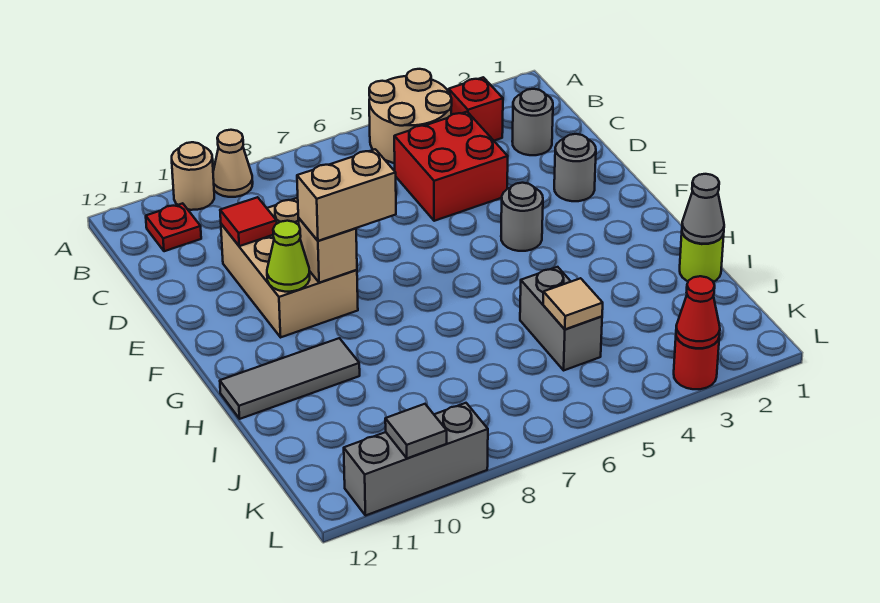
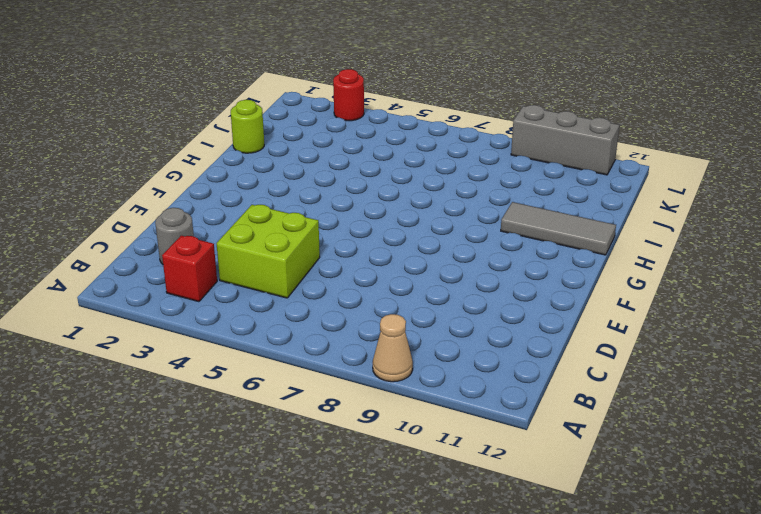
lime brick C4:D5 level 1 -> red brick C4:D5 level 1
none -> tan round brick A4:B5 level 1
none -> tan round brick A10 level 1
none -> red plate B11 level 1

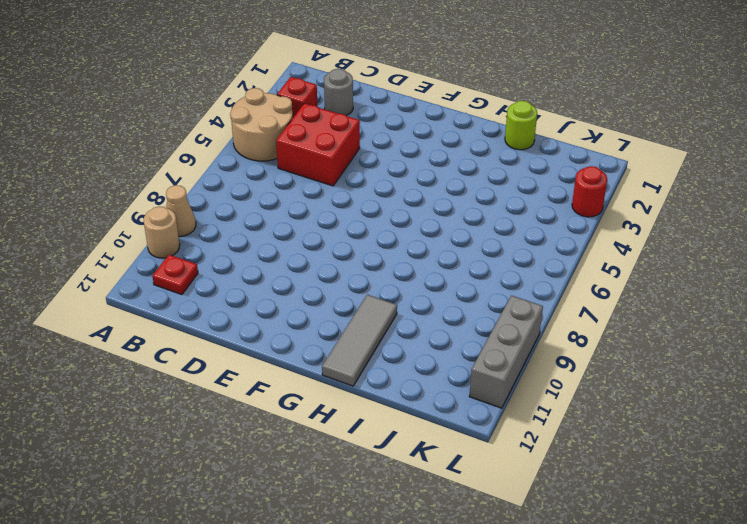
none -> tan brick D9:F10 level 1
none -> grey round brick E2 level 1
none -> grey round brick F4 level 1

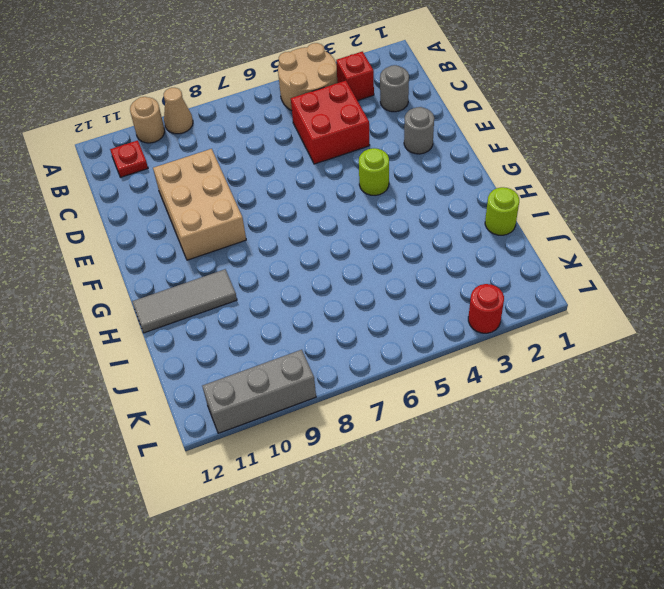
lime round brick F4 level 1 -> grey round brick F4 level 1
none -> grey brick I5:J5 level 1
none -> red tile D10 level 2
none -> tan brick F9 level 2

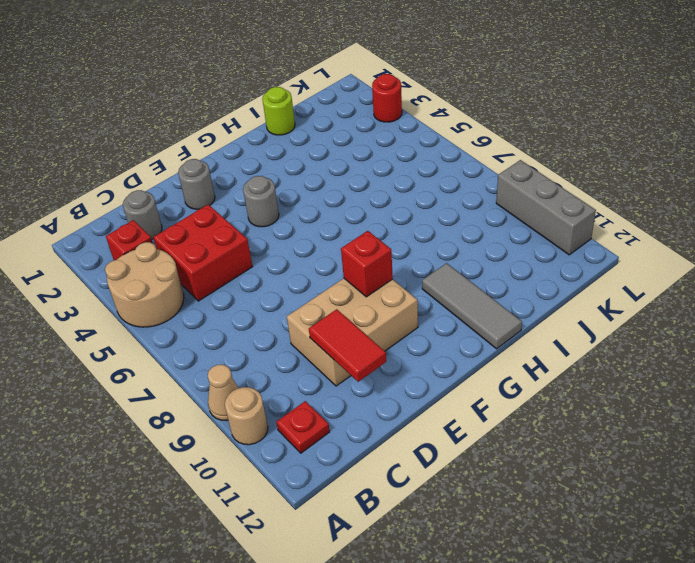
red tile D10:D11 level 2 -> red tile D10 level 2
red brick F9 level 2 -> tan brick F9 level 2
none -> grey brick I5:J5 level 1
none -> lime cone F10 level 2
none -> grey cone I1 level 2

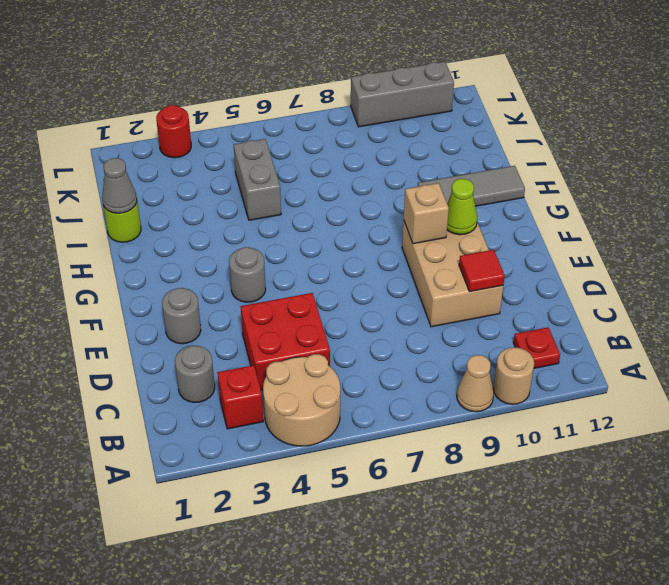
none -> tan tile J5 level 2
none -> red cone L3 level 2
none -> grey tile L10 level 2

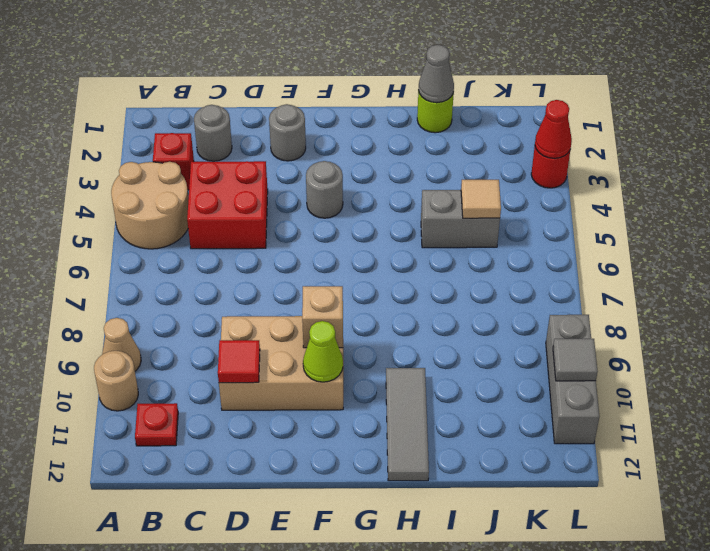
none -> tan brick F8:F9 level 3

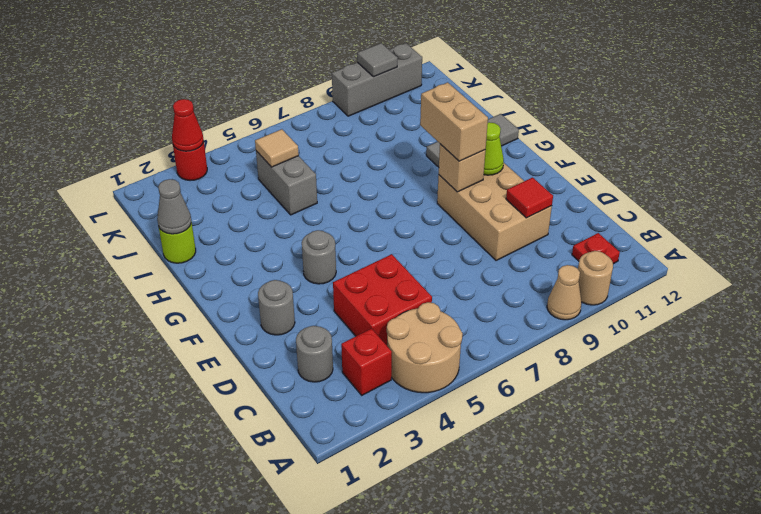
tan brick F9:G9 level 3 -> tan brick F8:F9 level 3

